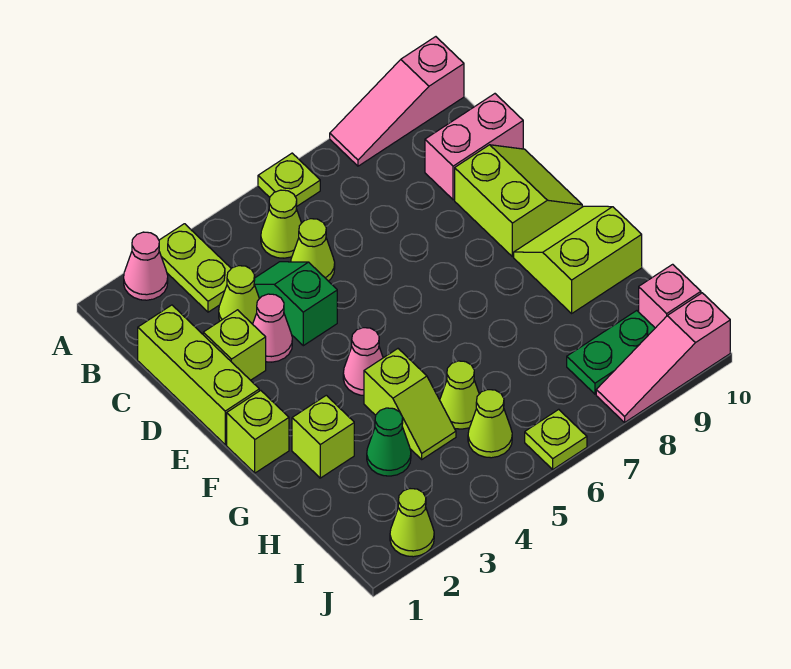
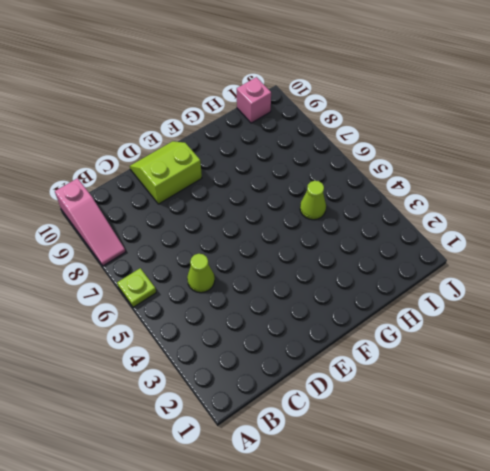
none -> pink cone A2 level 1
none -> lime plate A3:B3 level 1
none -> lime cone B5 level 1

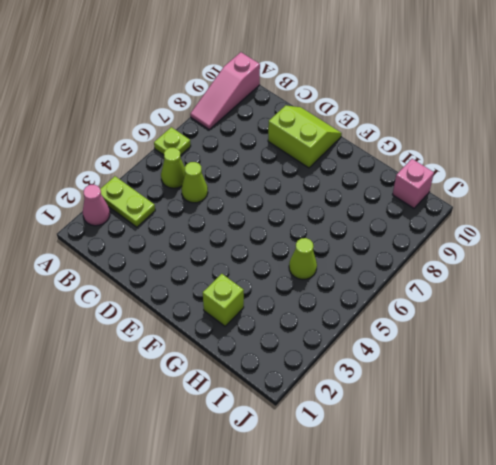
none -> lime brick C1:E1 level 1
none -> lime cone C3 level 1
none -> green slope C4:D4 level 1 top D

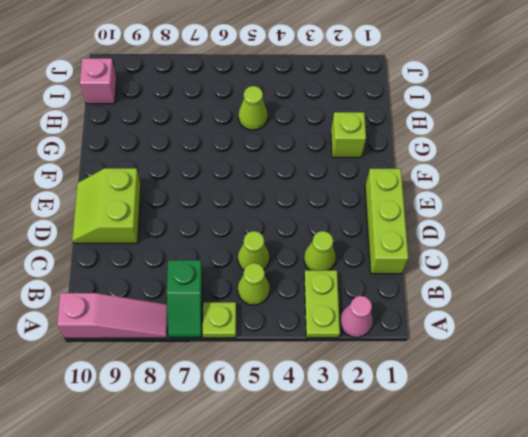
green slope A7:B7 level 1 top B -> green slope C4:D4 level 1 top D
none -> pink brick C9:C10 level 1
none -> lime brick D2 level 1
none -> pink cone D3 level 1

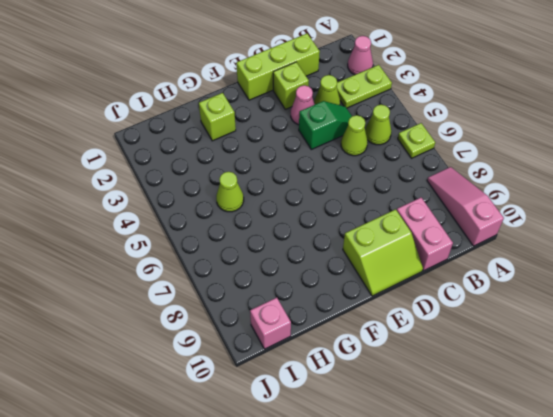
none -> lime brick F1 level 1
none -> pink cone F4 level 1
none -> lime slope F9:G10 level 1 top G

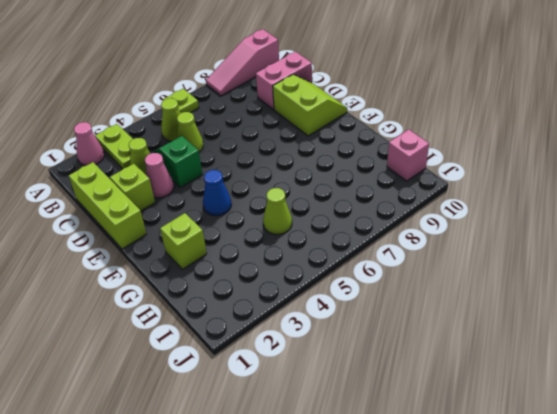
blue cone F4 level 1 -> pink cone F4 level 1
none -> lime brick F1 level 1
none -> lime slope F9:G10 level 1 top G
none -> lime slope G4:H4 level 1 top G

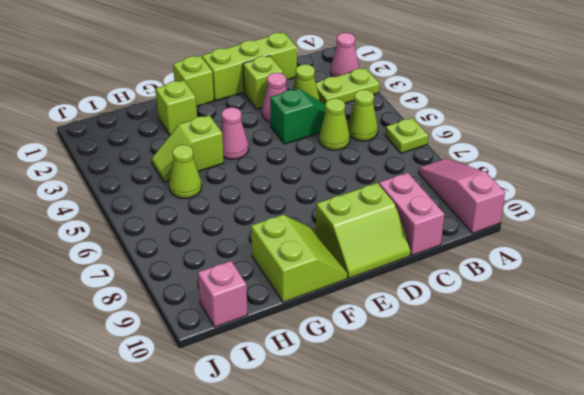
none -> green cone H3 level 1
none -> lime cone I5 level 1
none -> green plate I8:I9 level 1

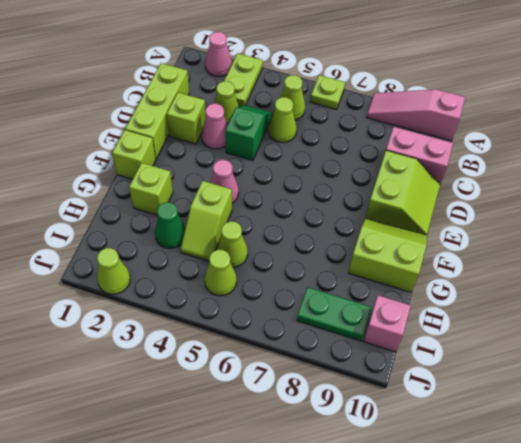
none -> lime plate J6 level 1
none -> pink slope J8:J10 level 1 top 10

